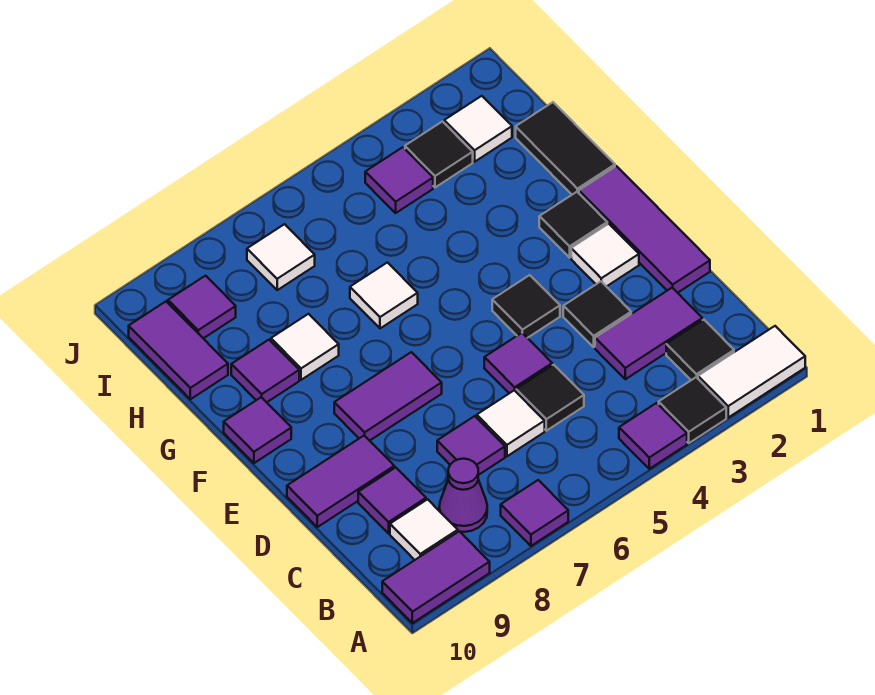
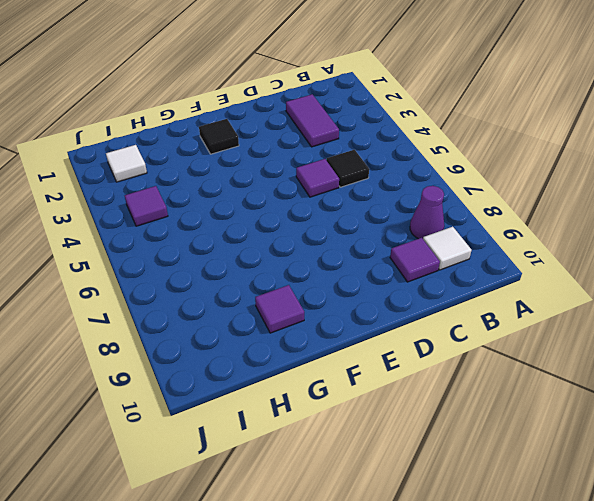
none -> white tile A1:A2 level 1
none -> black tile A3 level 1
none -> purple tile A4 level 1
none -> purple tile A7 level 1

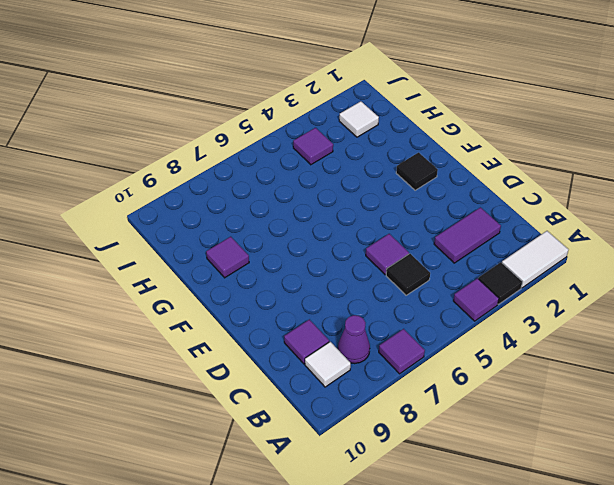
none -> purple tile A9:A10 level 1
none -> black tile B2 level 1
none -> white tile C6 level 1
none -> purple tile C7 level 1

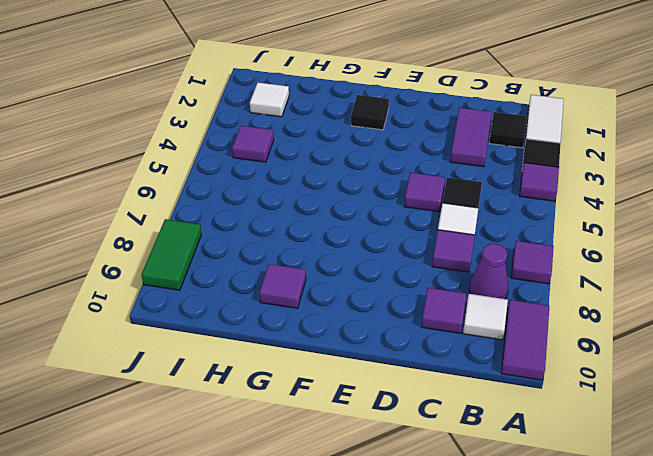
green tile J8:J9 level 1 -> none
none -> purple tile D1:F1 level 1
none -> black tile D3 level 1
none -> purple tile D9:D10 level 1
none -> white tile E2 level 1

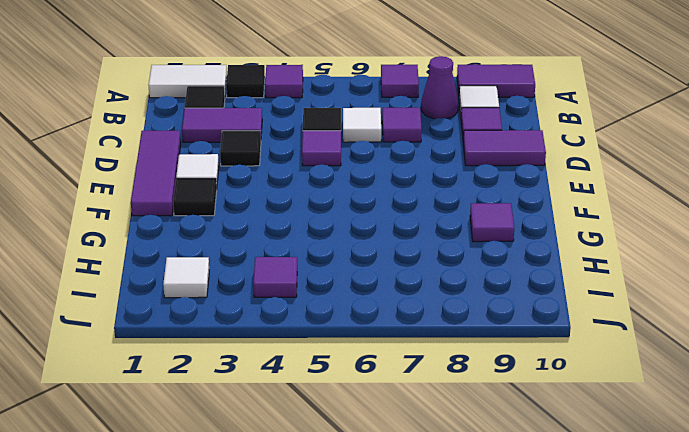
none -> black tile E4 level 1
none -> purple tile E7:E8 level 1
none -> purple tile F10 level 1
none -> black tile G1:H1 level 1

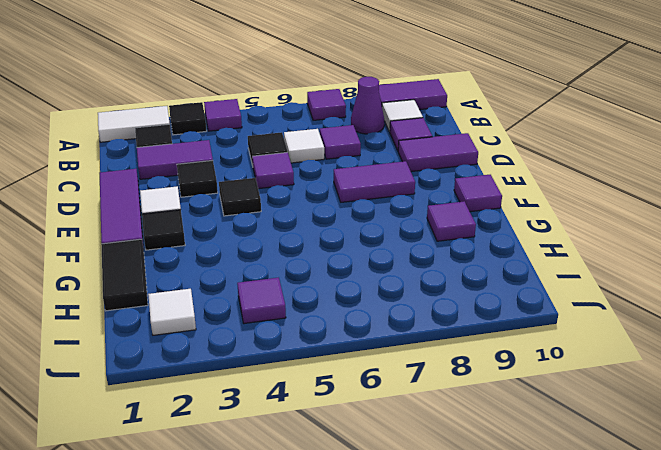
none -> white tile G6 level 1
none -> white tile G8 level 1
none -> purple tile H10:I10 level 1
none -> black tile I3 level 1

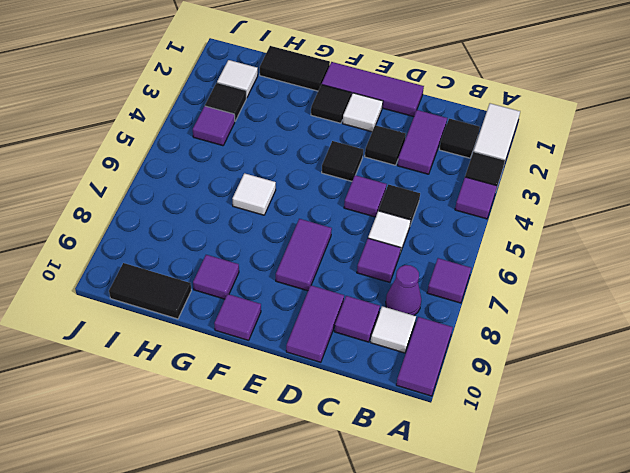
black tile H10:I10 level 1 -> purple tile H10:I10 level 1
none -> white tile G8 level 1
none -> white tile I7 level 1
none -> purple tile I9 level 1

